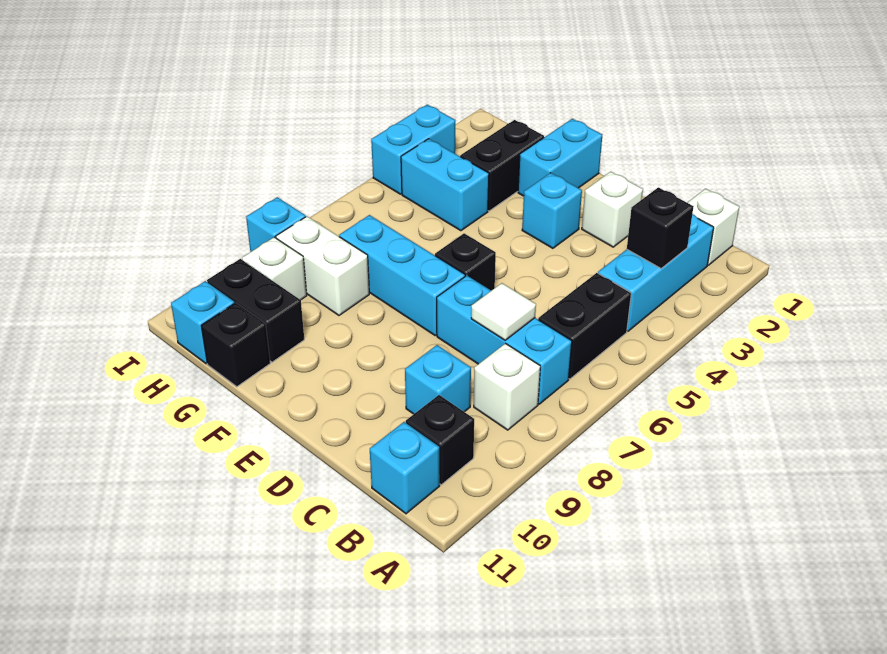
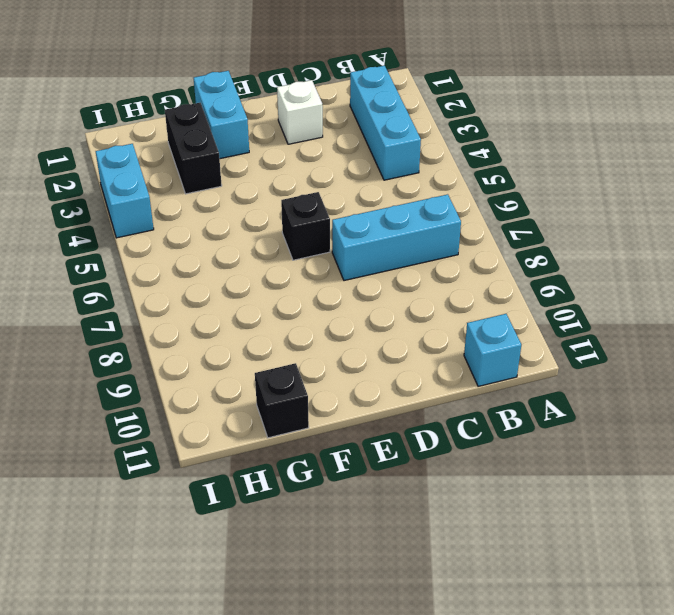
none -> white brick B1 level 1
none -> black brick B5:B6 level 1
none -> white brick B8 level 1

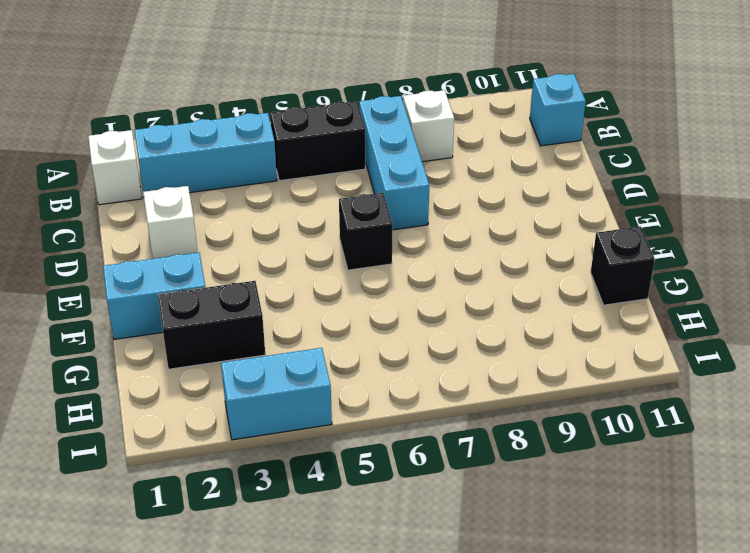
none -> black brick B10 level 1
none -> cyan brick C9 level 1
none -> cyan brick E3 level 1

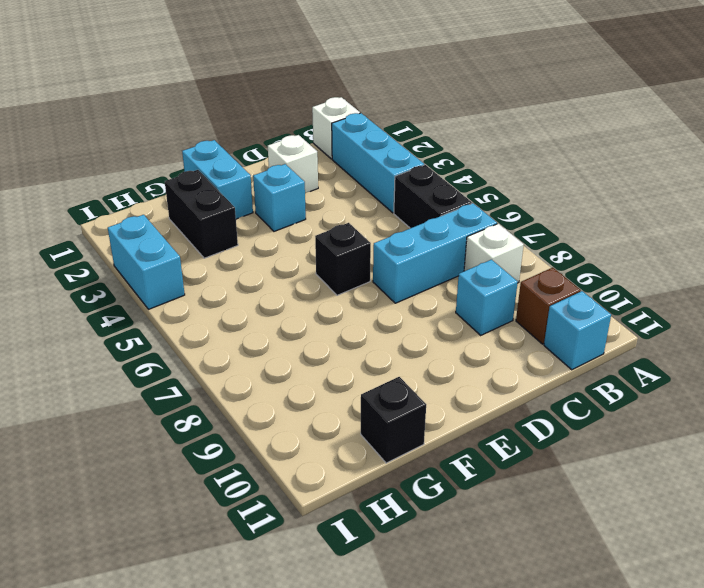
brown brick B10 level 1 -> black brick B10 level 1
none -> cyan brick E7:G7 level 1
none -> cyan brick G4:H4 level 1
none -> white brick G8:H8 level 1

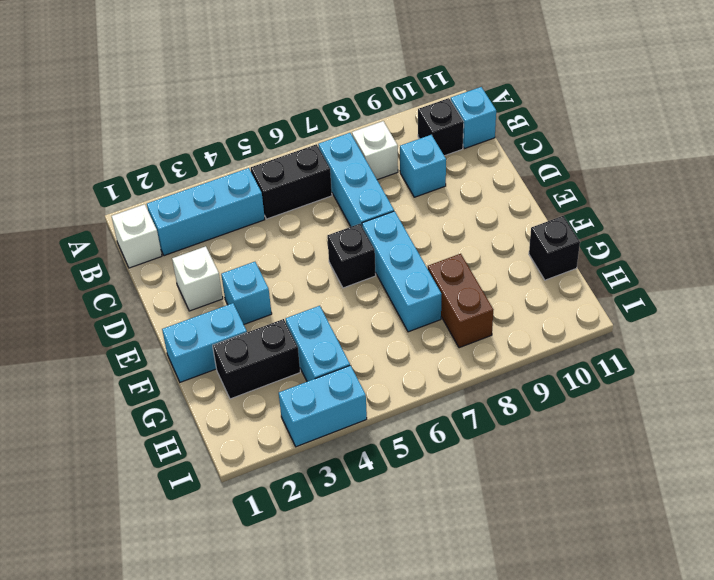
brown brick G8:H8 level 1 -> white brick G8:H8 level 1
none -> black brick G10:H10 level 1
none -> white brick H9 level 1
none -> cyan brick H11 level 1

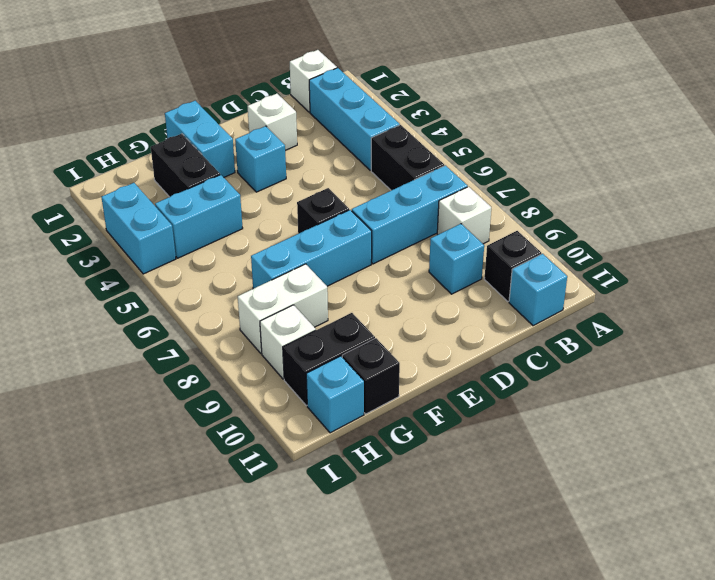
none -> cyan brick I8 level 1
none -> black brick B3 level 2
none -> white tile C7 level 2

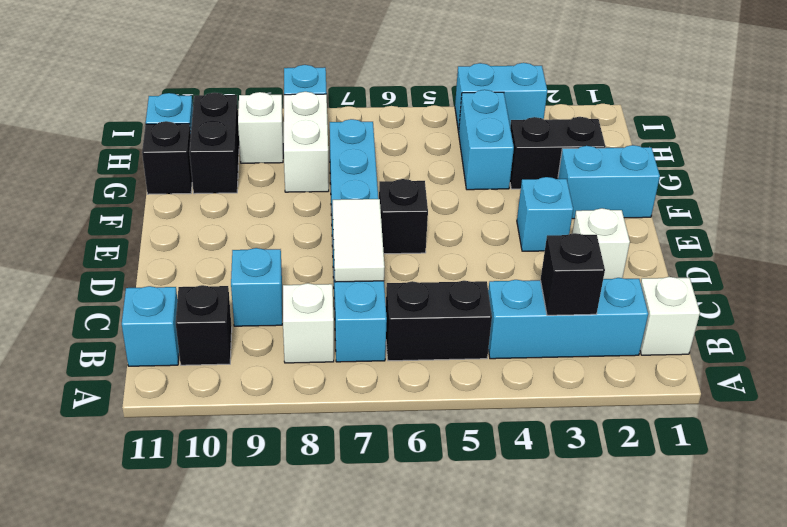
white tile C7:D7 level 2 -> white tile C7 level 2

